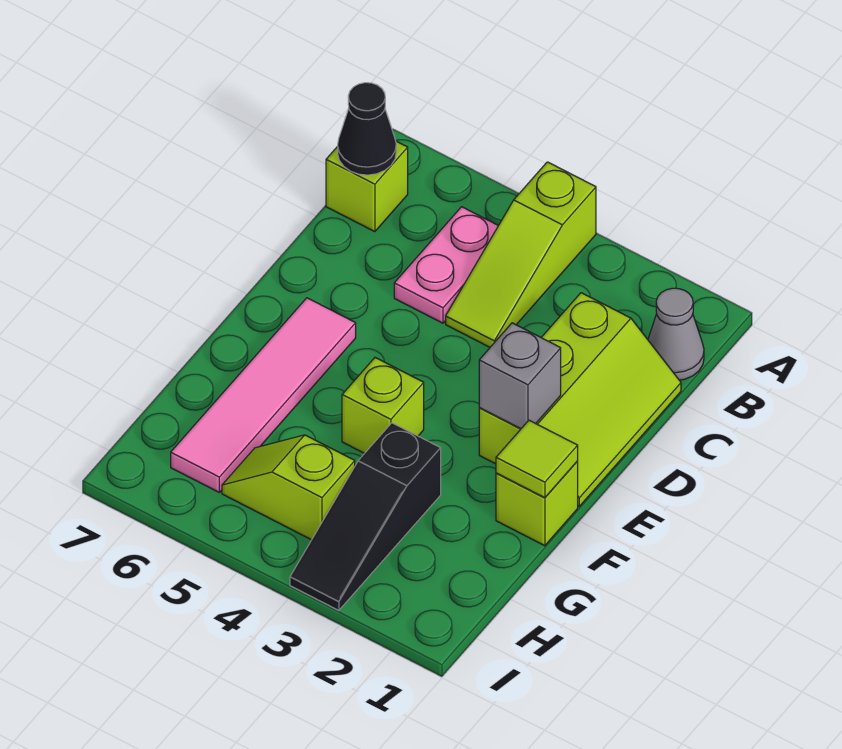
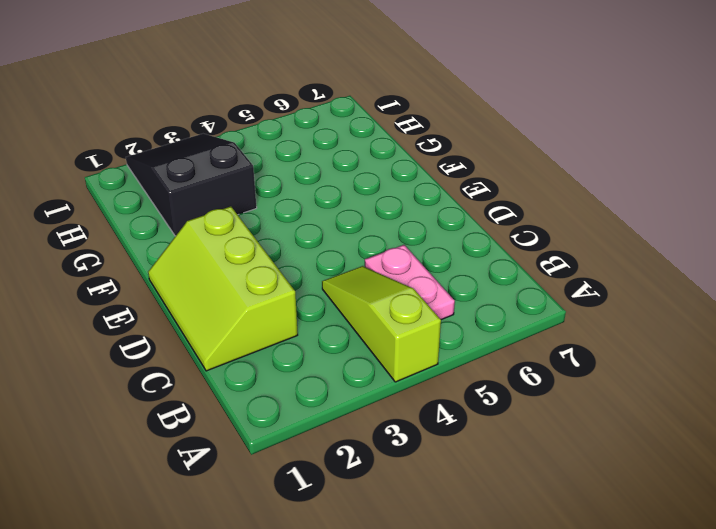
black slope G2:I3 level 1 top G -> black slope G3:I3 level 1 top G
none -> grey cone B1 level 1
none -> lime brick B7 level 1
none -> pink tile E6:H6 level 1

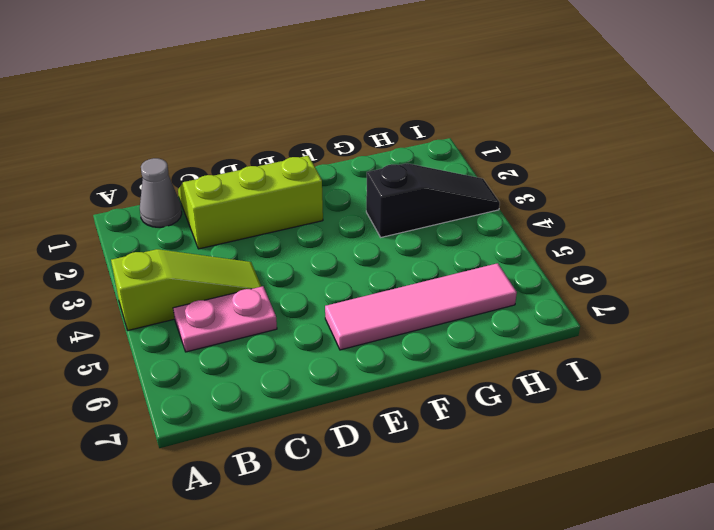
none -> lime brick B7 level 1
none -> lime brick F1 level 1
none -> lime brick F4 level 1

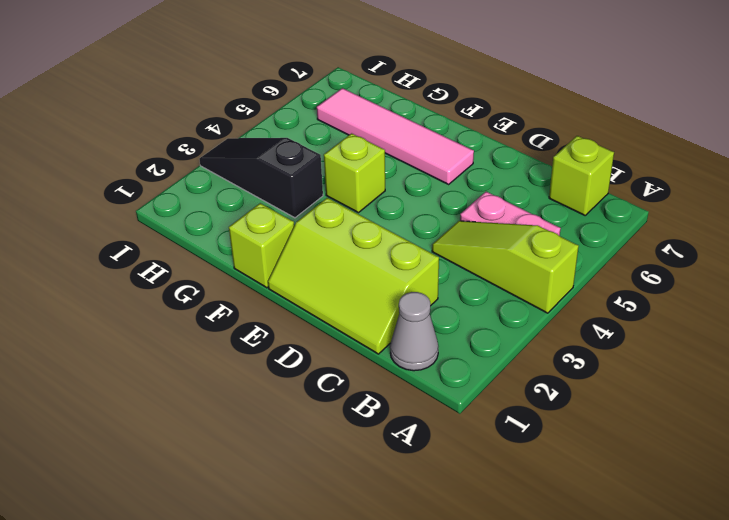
none -> lime slope H4:H5 level 1 top 4
none -> black cone B7 level 2
none -> grey brick E2 level 2

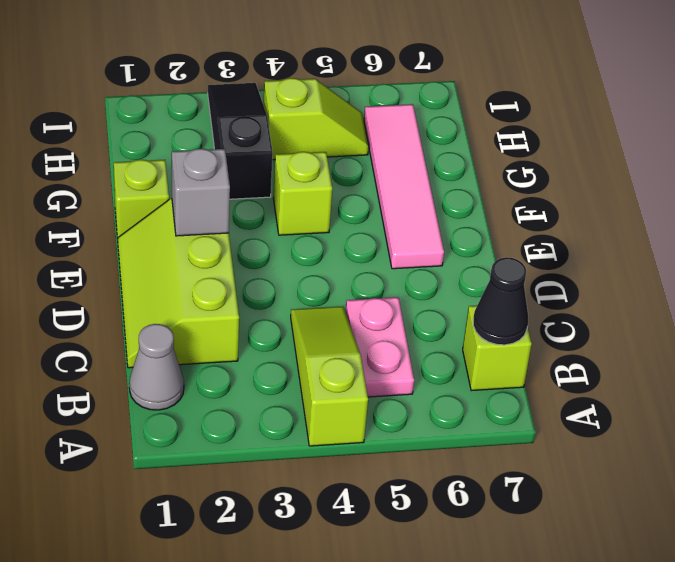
none -> lime tile F1 level 2

